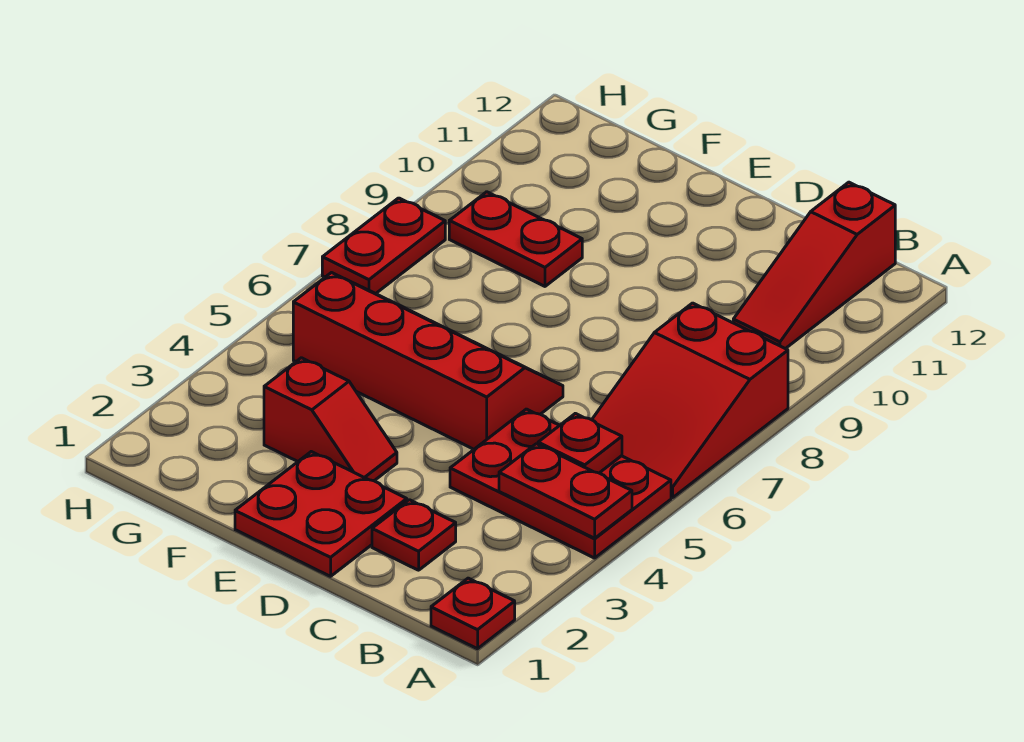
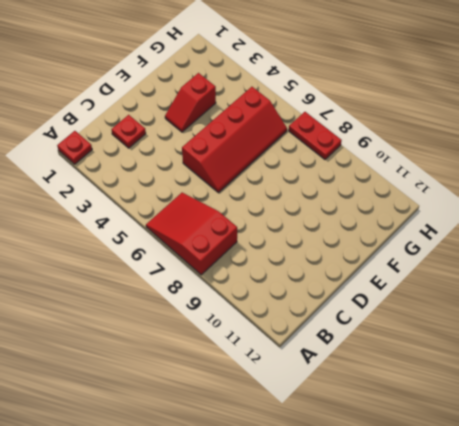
none -> red plate A4:C5 level 1
none -> red slope B10:B12 level 1 top 12
none -> red plate D1:E2 level 1

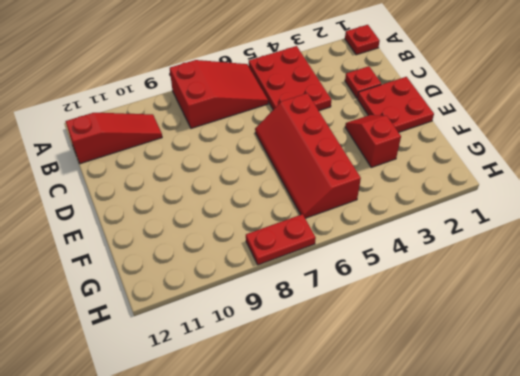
none -> red plate F9:G9 level 1
none -> red plate A4:B4 level 2
none -> red plate B5 level 2

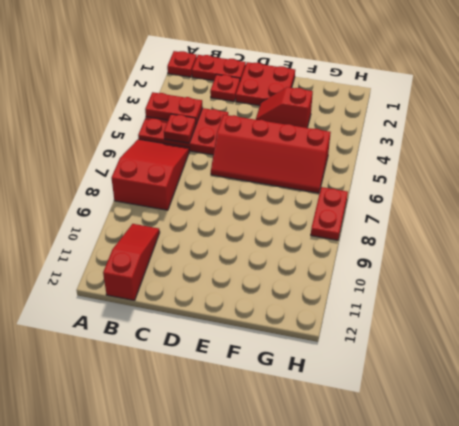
red plate B1:C1 level 1 -> red plate F9:G9 level 1

